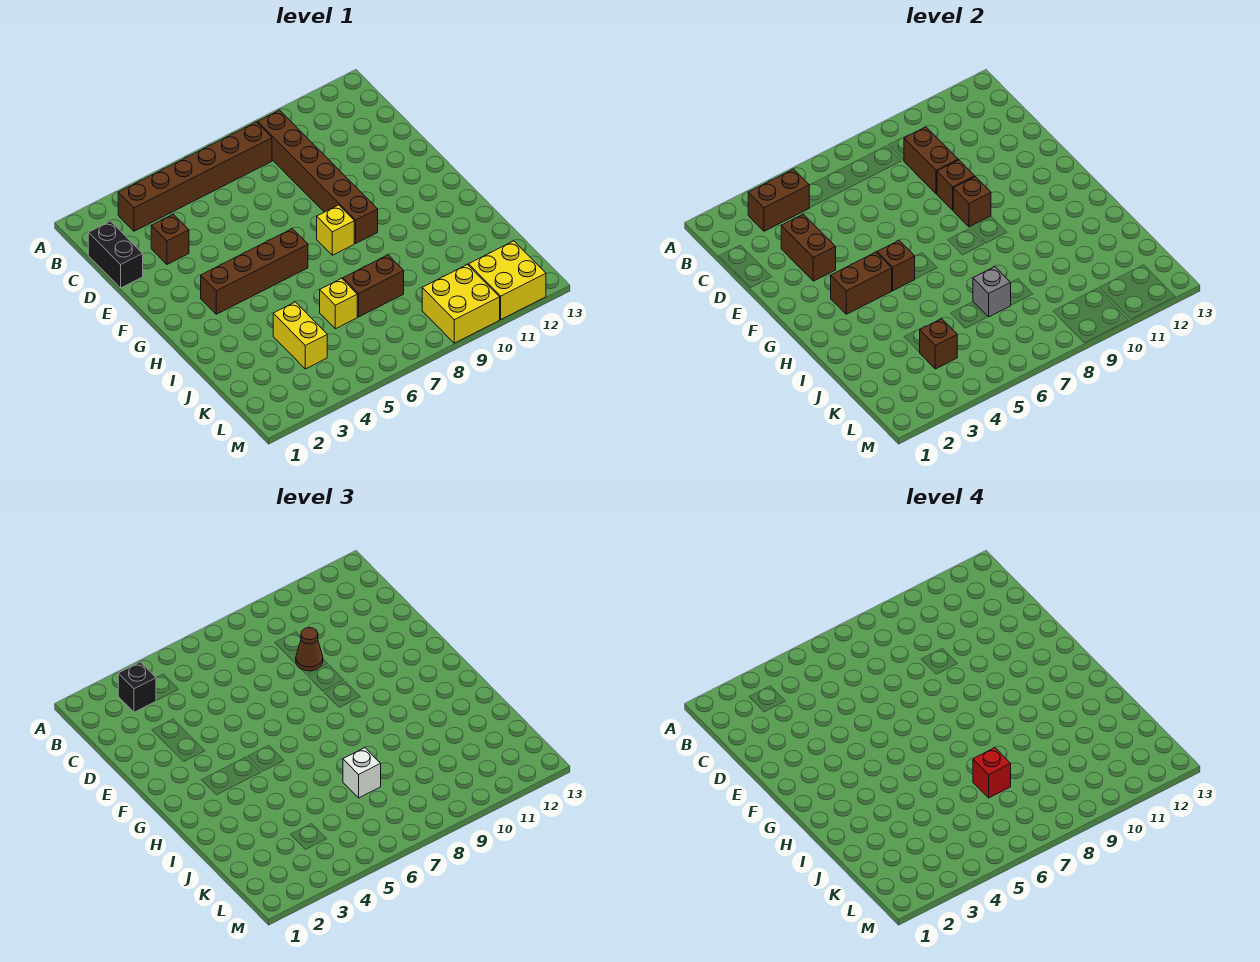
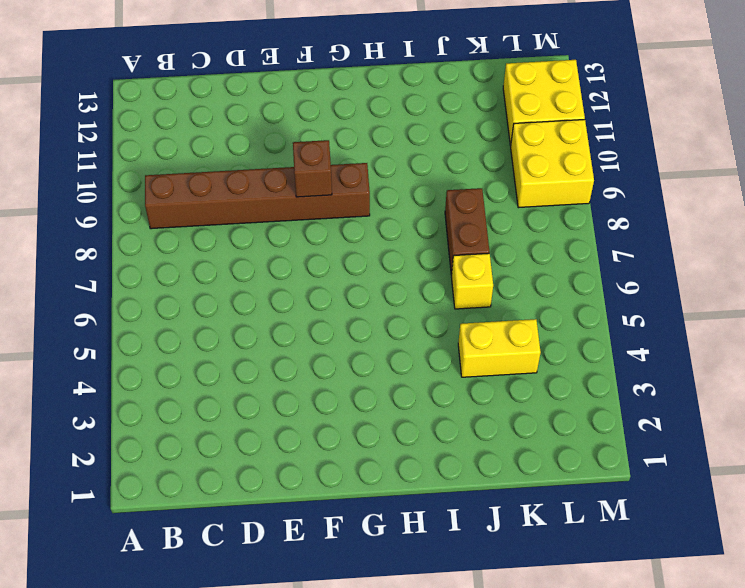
none -> brown brick B3:B8 level 1
none -> black brick C1:D1 level 1
none -> brown brick D3 level 1

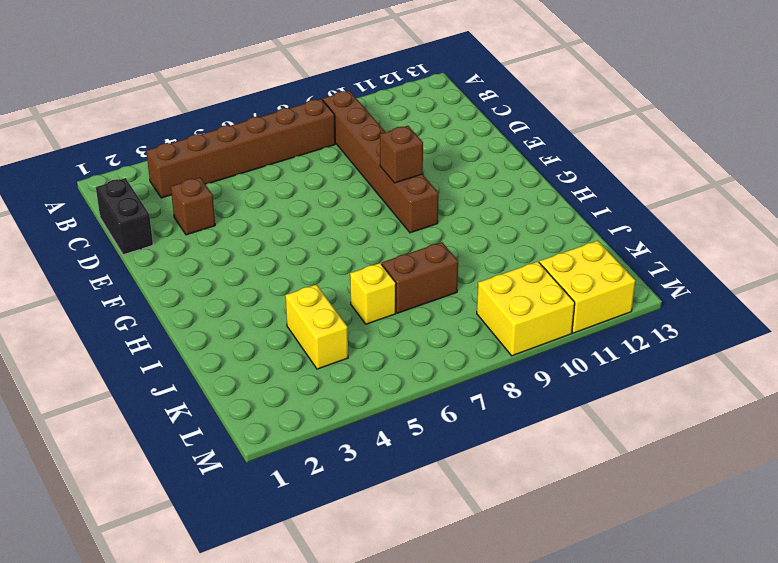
none -> brown brick G3:G6 level 1
none -> yellow brick G8 level 1
none -> brown brick B3:B4 level 2

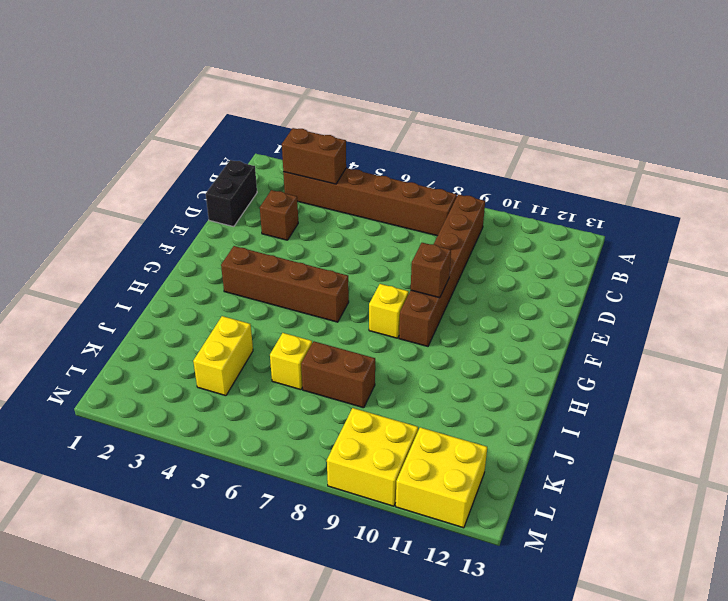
none -> brown brick C9:D9 level 2
none -> brown brick D3:E3 level 2
none -> brown brick E9 level 2

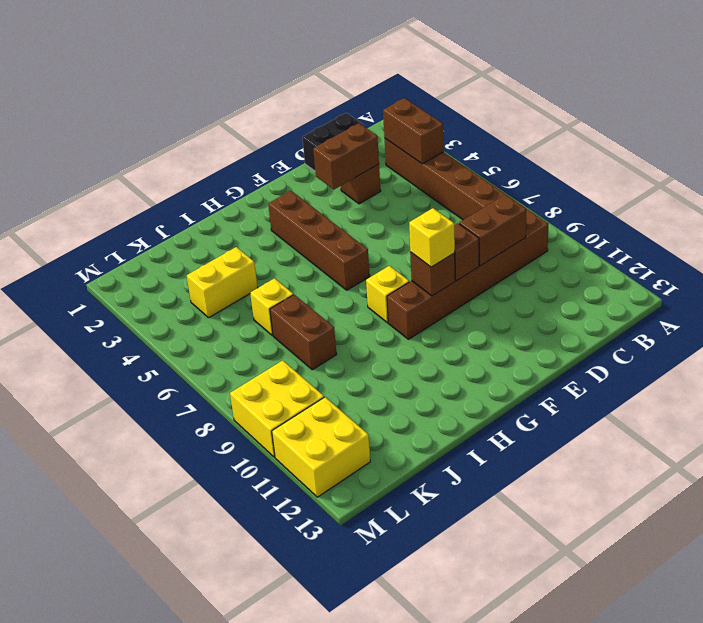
yellow brick F9 level 3 -> none
none -> brown brick G3:G4 level 2
none -> brown brick G5 level 2
none -> grey brick J7 level 2

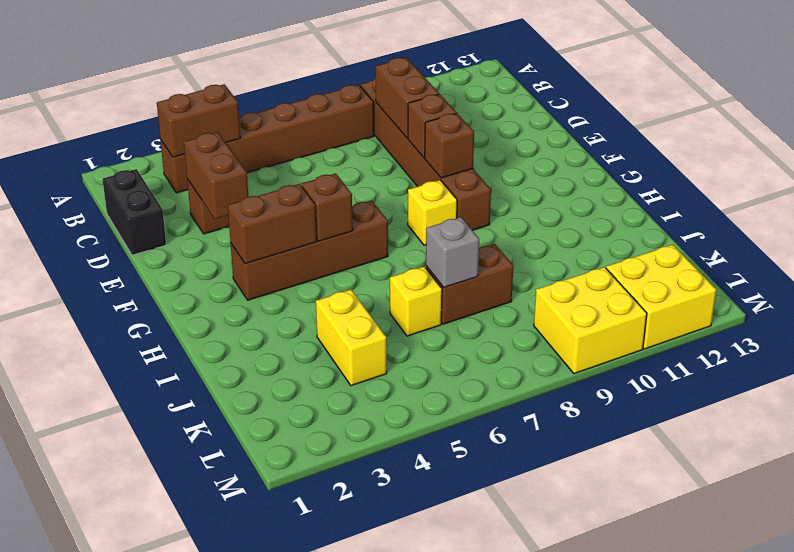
none -> brown brick K4 level 2
none -> black brick B3 level 3
none -> brown cone D9 level 3

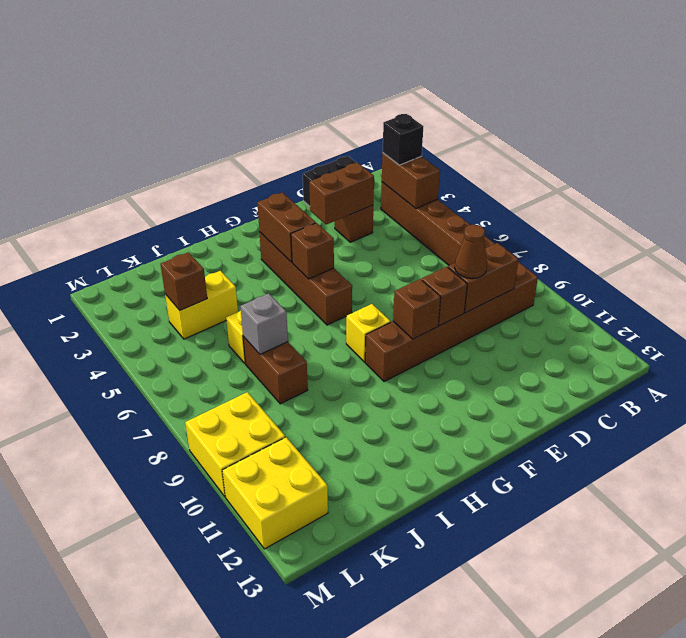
none -> white brick J7 level 3
none -> red brick J7 level 4

